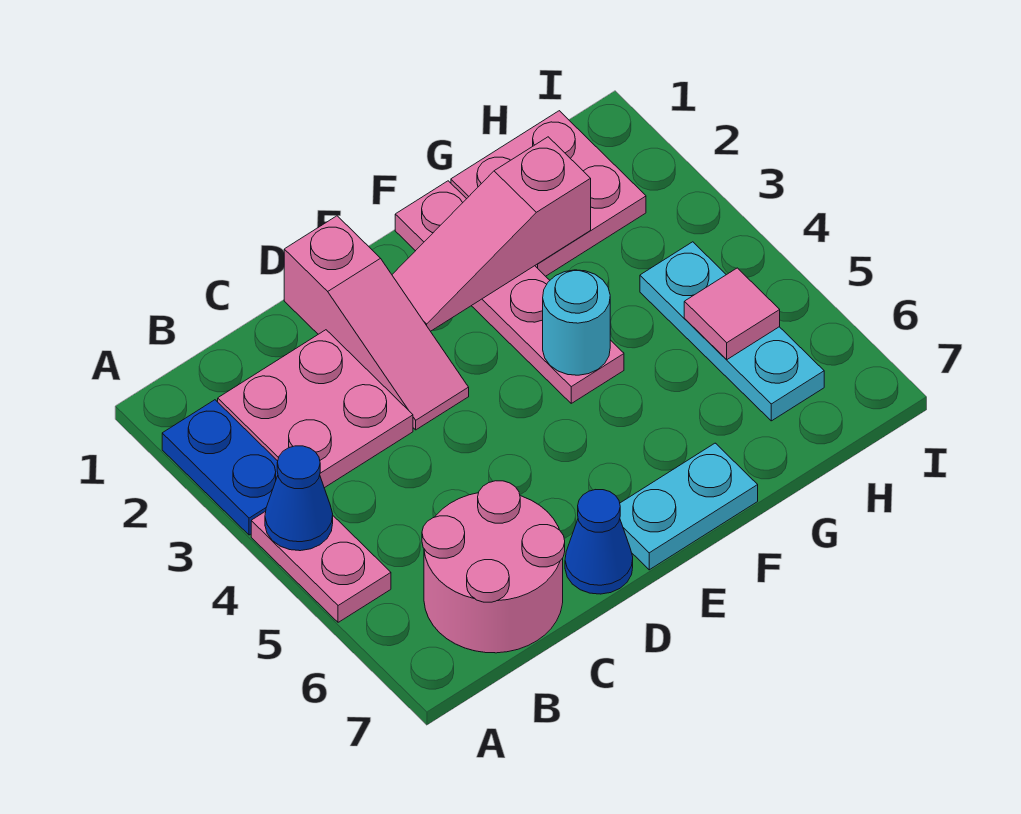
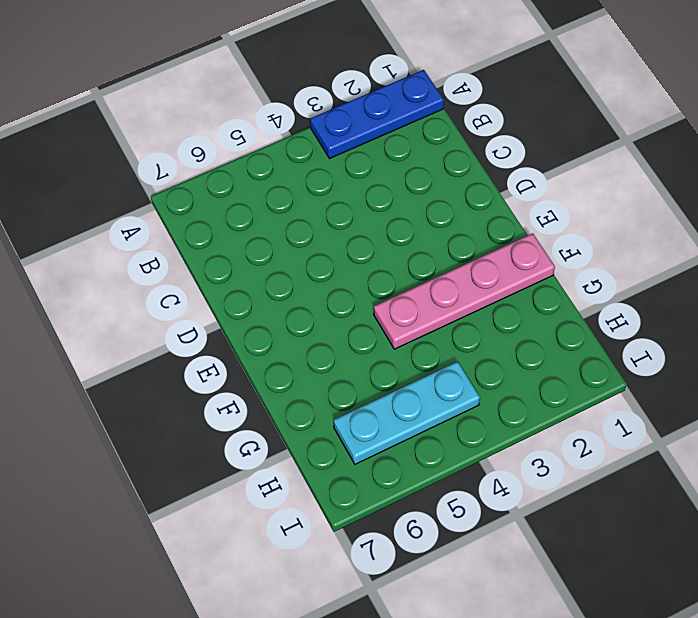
blue plate A1:A3 level 1 -> blue plate A2:A3 level 1
none -> pink plate A4:A5 level 1
none -> pink plate B2:C3 level 1
none -> pink round brick B6:C7 level 1

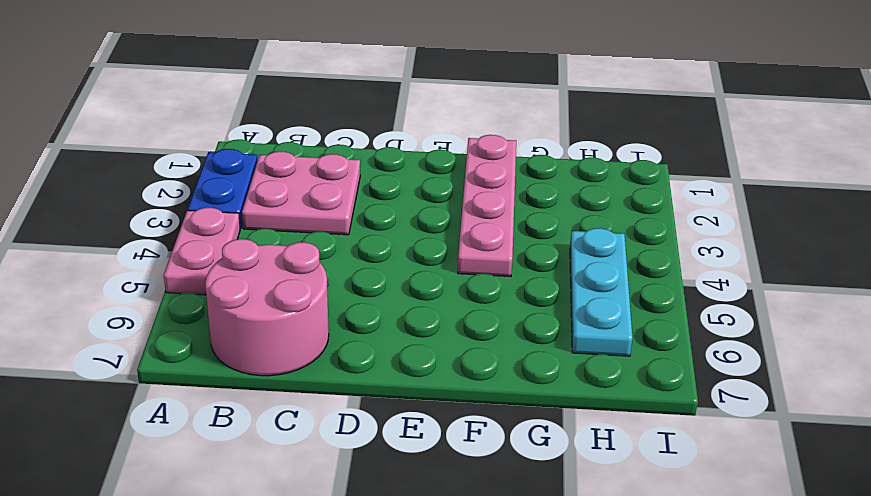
none -> pink slope D1:D3 level 1 top 1
none -> blue cone D7 level 1
none -> cyan plate E7:F7 level 1

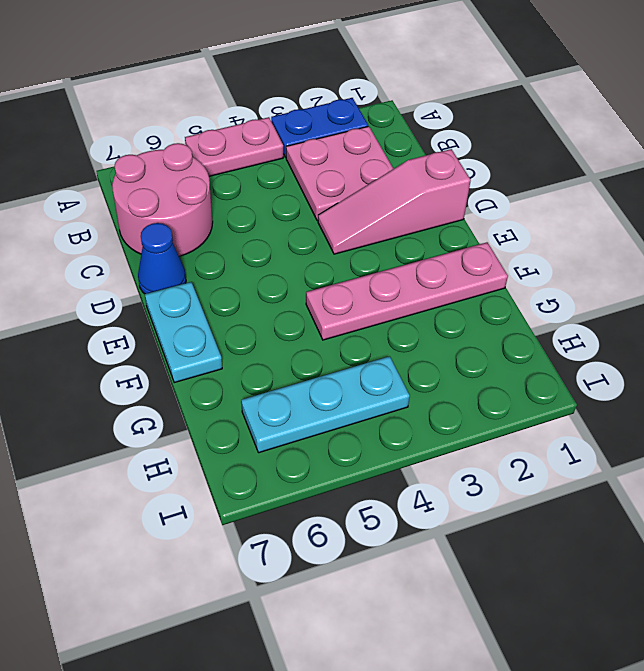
none -> pink plate G1:H2 level 1
none -> blue cone A4 level 2
none -> pink slope E2:G2 level 2 top G

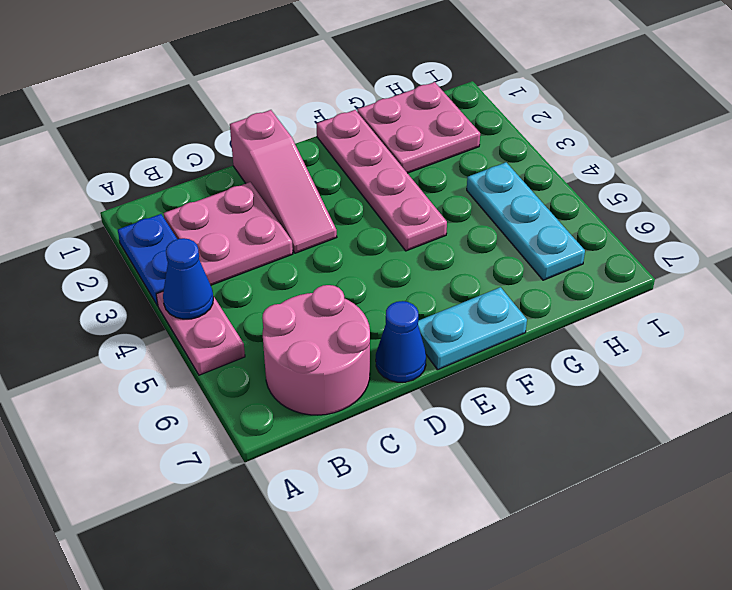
none -> pink slope E2:G2 level 2 top G
none -> cyan round brick F4 level 2
none -> pink tile H5 level 2

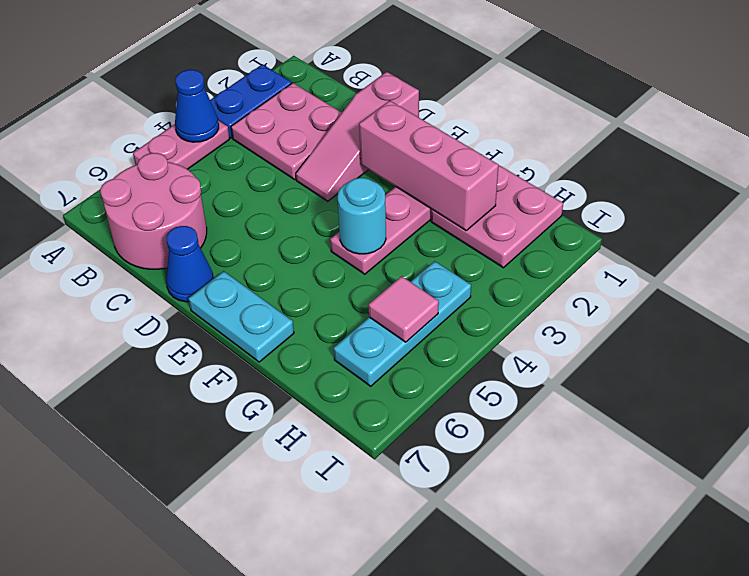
pink brick E2:G2 level 2 -> pink slope E2:G2 level 2 top G

